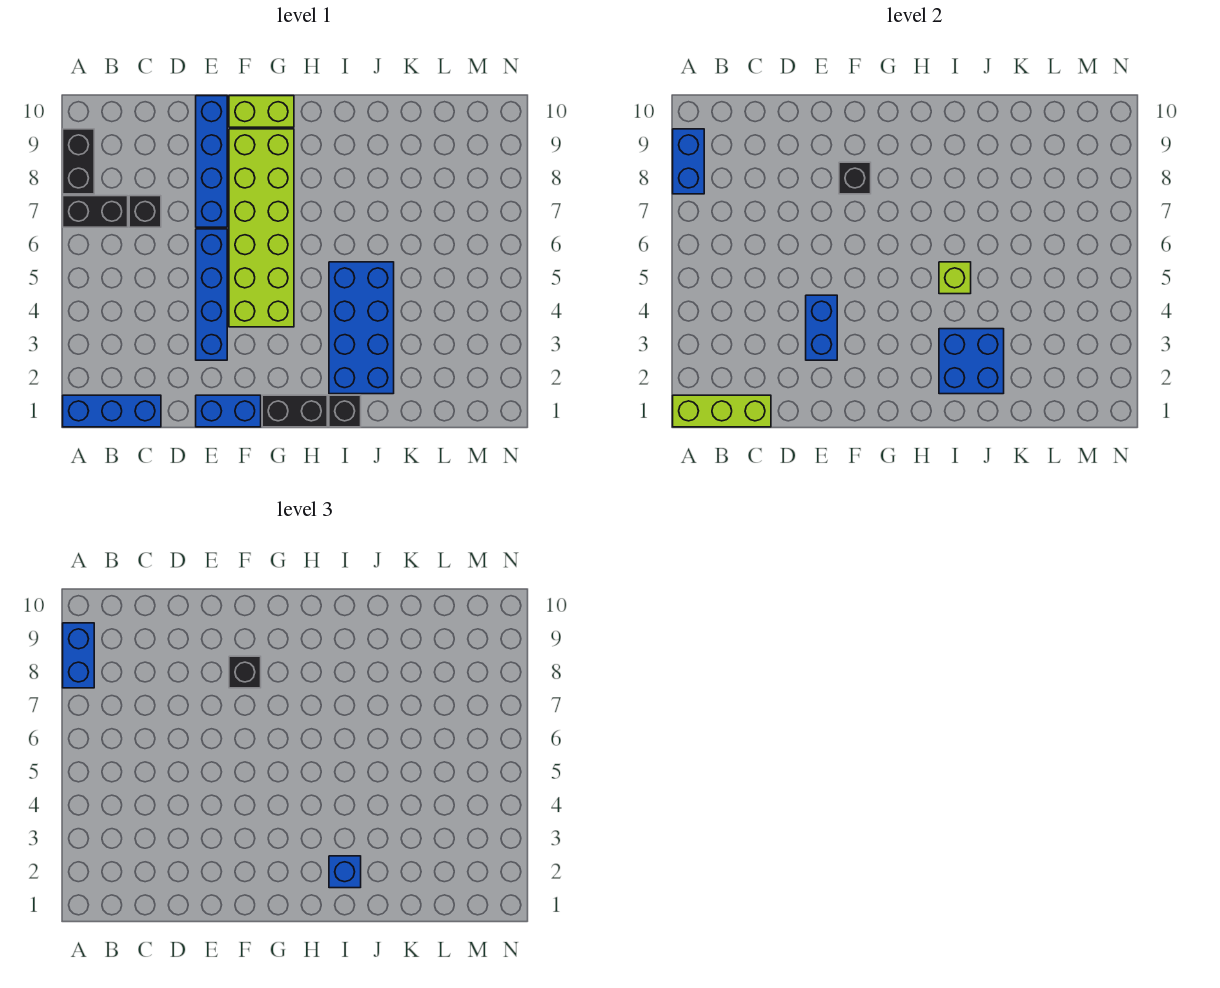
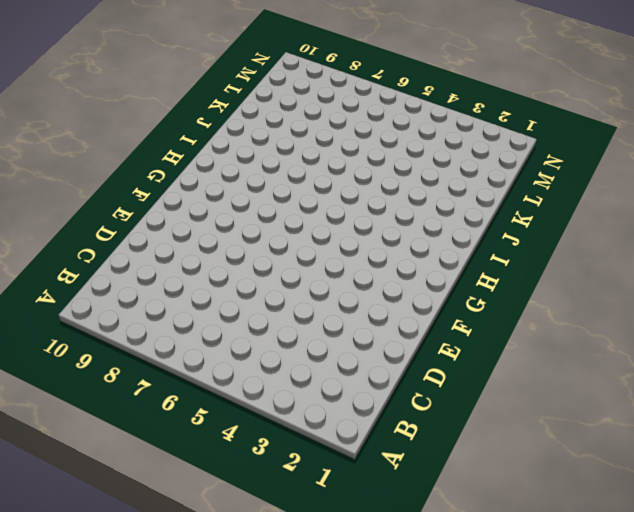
none -> blue brick A1:C1 level 1
none -> black brick A7:B7 level 1
none -> black brick A8:A9 level 1

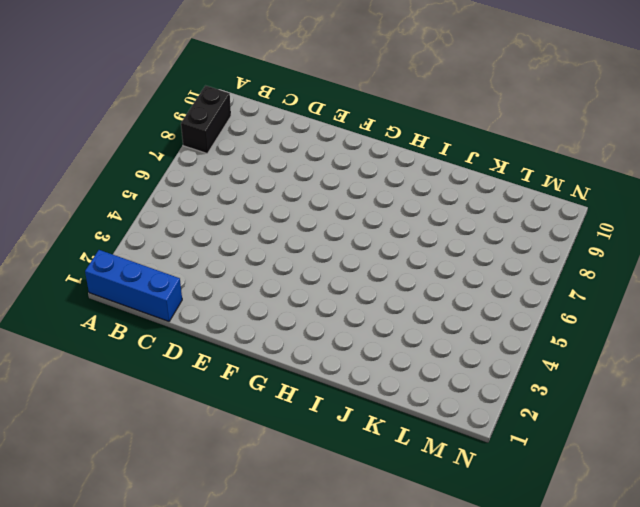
none -> black brick A7:B7 level 1
none -> black brick C7 level 1
none -> blue brick E1:F1 level 1

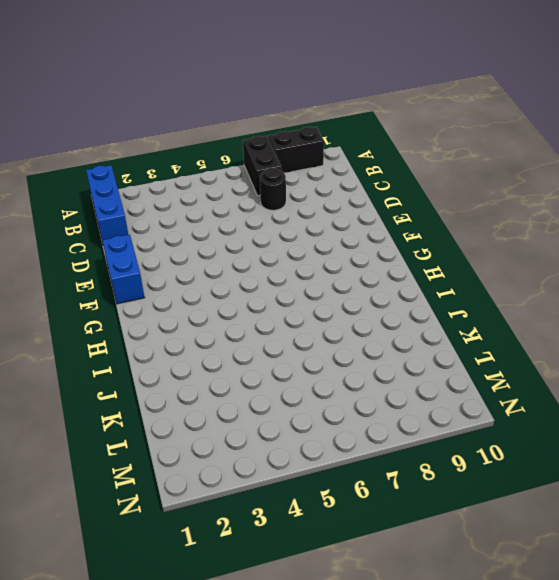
black round brick C7 level 1 -> black brick C7 level 1
none -> blue brick E3:E6 level 1
none -> blue brick E7:E10 level 1
none -> lime brick F4:G9 level 1

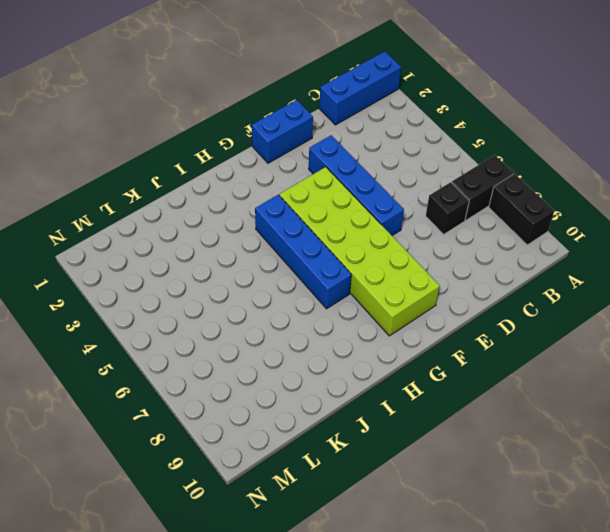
blue brick H4:H7 level 1 -> blue brick E7:E10 level 1
none -> lime brick F10:G10 level 1
none -> black brick G1:H1 level 1
none -> black brick I1 level 1

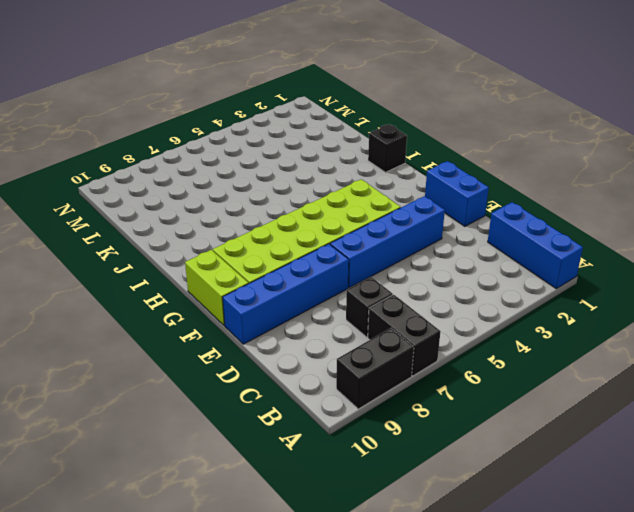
none -> black brick G1:H1 level 1
none -> blue brick I2:J5 level 1
none -> lime brick A1:C1 level 2

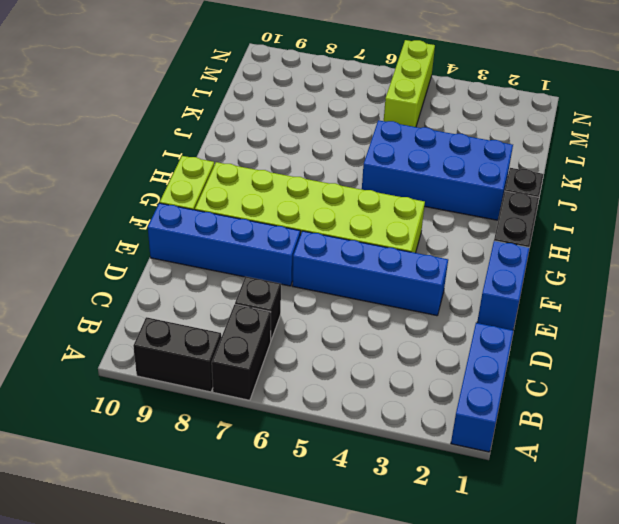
lime brick L5:N5 level 1 -> lime brick A1:C1 level 2
none -> blue brick A8:A9 level 2
none -> blue brick E3:E4 level 2
none -> black brick F8 level 2

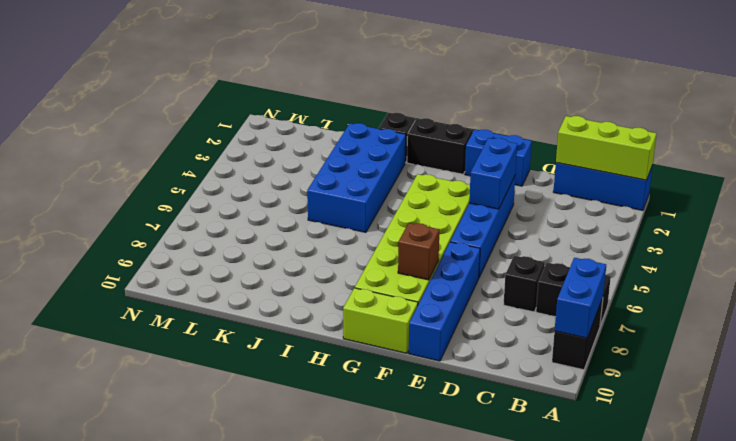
brown brick F8 level 2 -> black brick F8 level 2
none -> blue brick I2:J3 level 2
none -> lime brick I5 level 2
none -> blue brick A8:A9 level 3

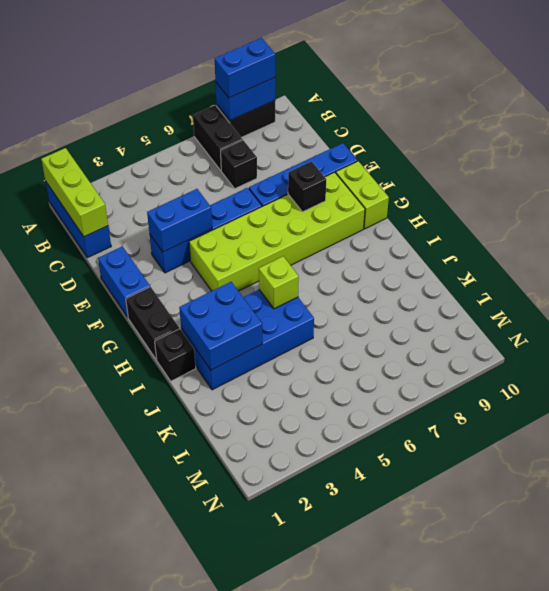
none -> black brick F8 level 3
none -> blue brick I2 level 3

